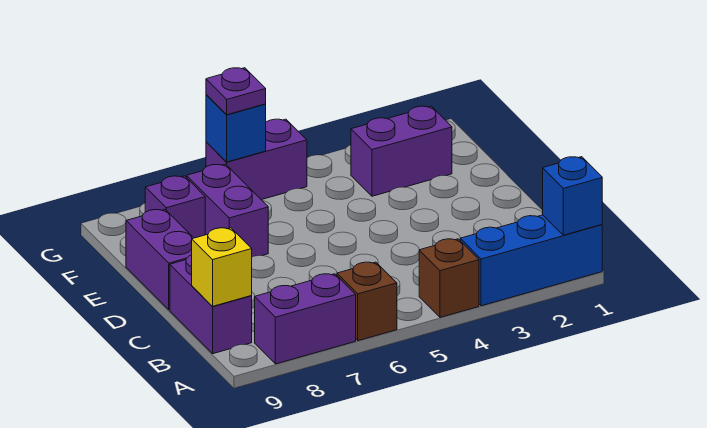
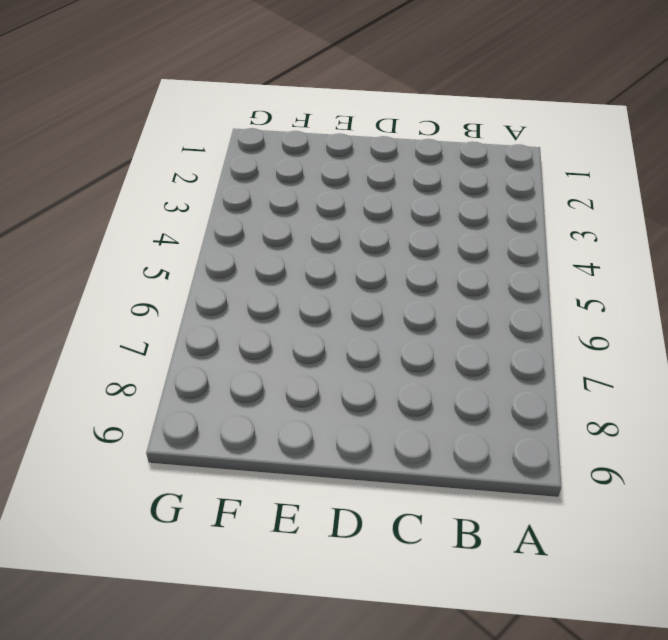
none -> blue brick A1:A3 level 1
none -> brown brick A4 level 1
none -> brown brick A6 level 1

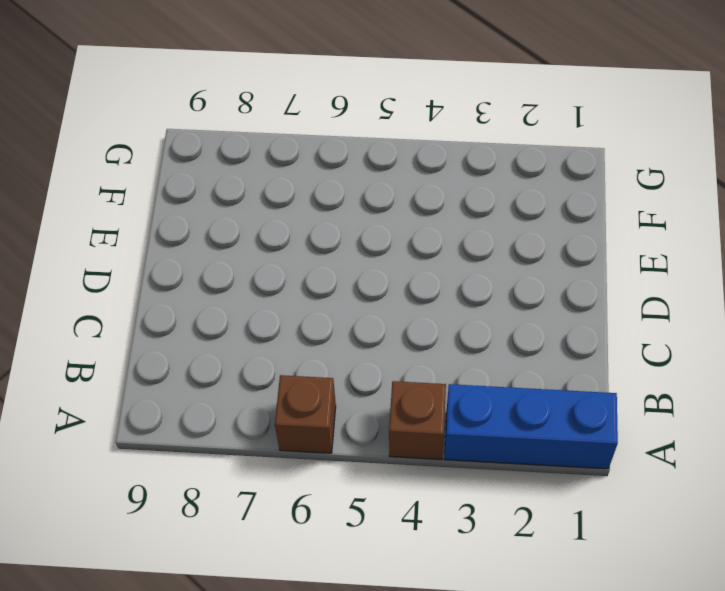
none -> purple brick A7:A8 level 1
none -> purple brick B9:C9 level 1
none -> purple brick D9:E9 level 1

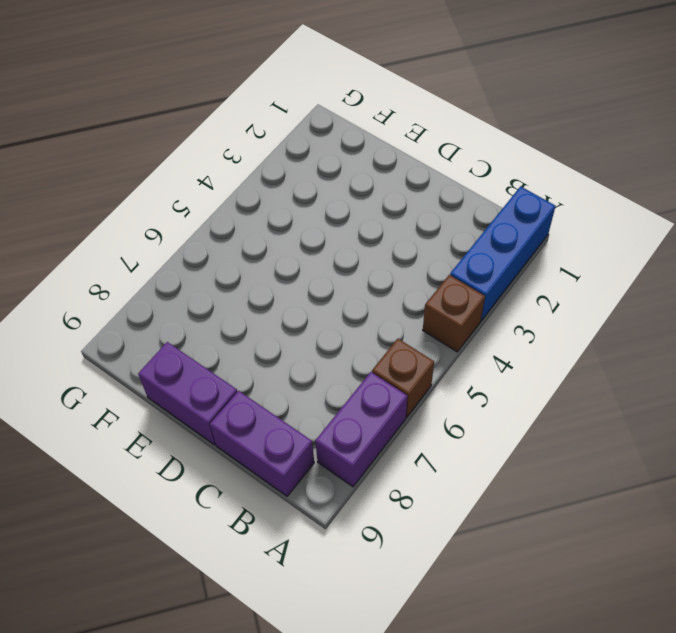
none -> purple brick E7:F7 level 1
none -> purple brick F2:F3 level 1
none -> purple brick F8 level 1

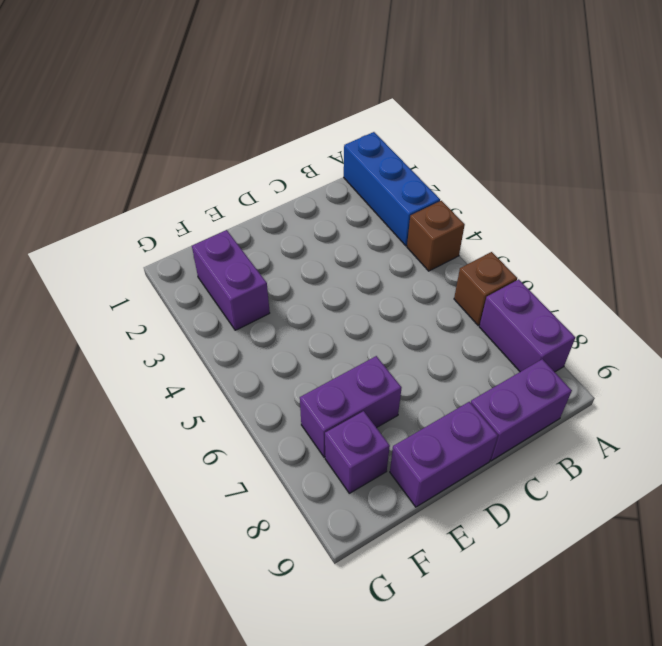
none -> purple brick G5:G6 level 1
none -> blue brick A1 level 2
none -> yellow brick B9 level 2

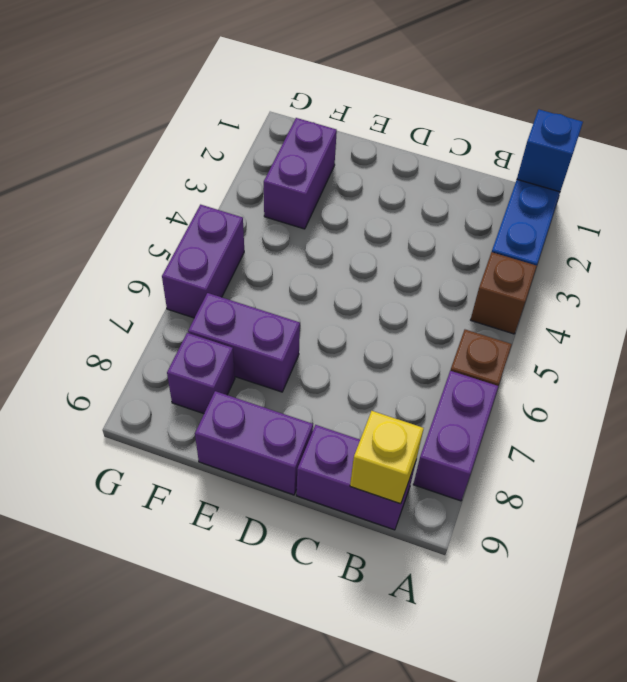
none -> blue brick G6 level 2
none -> purple plate G6 level 3

